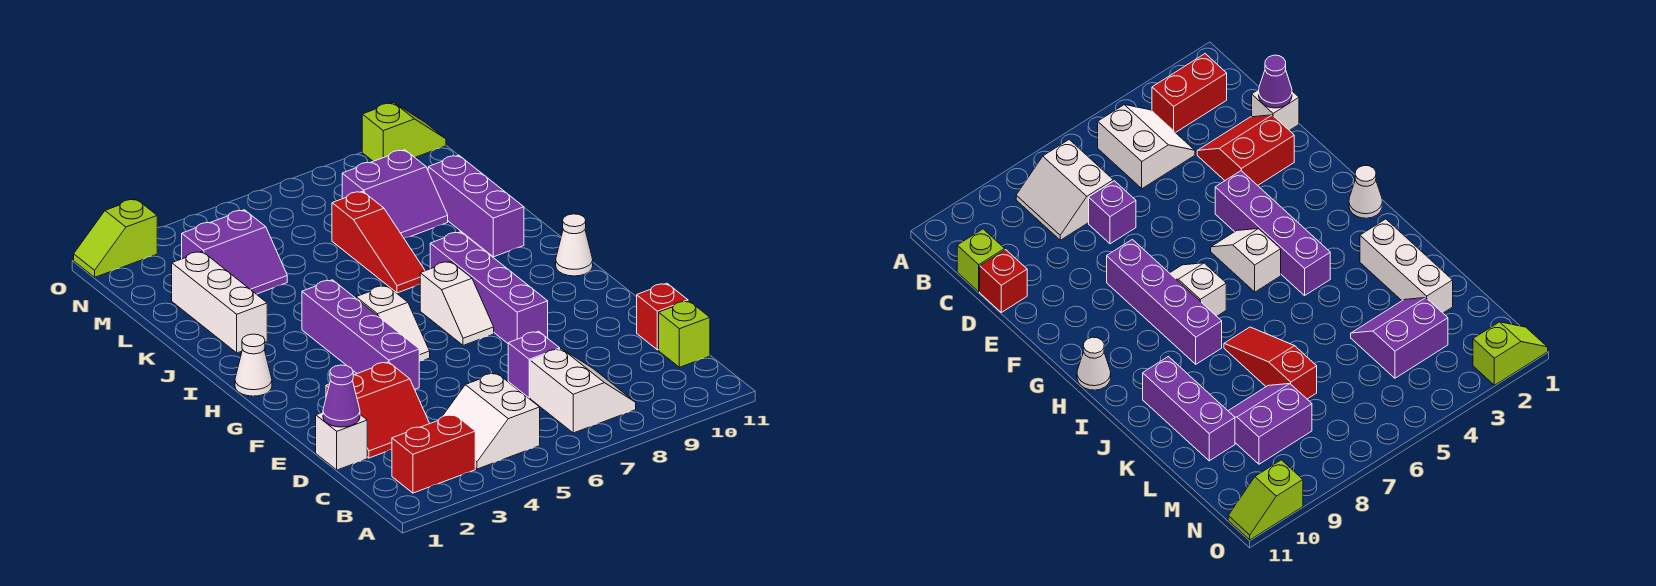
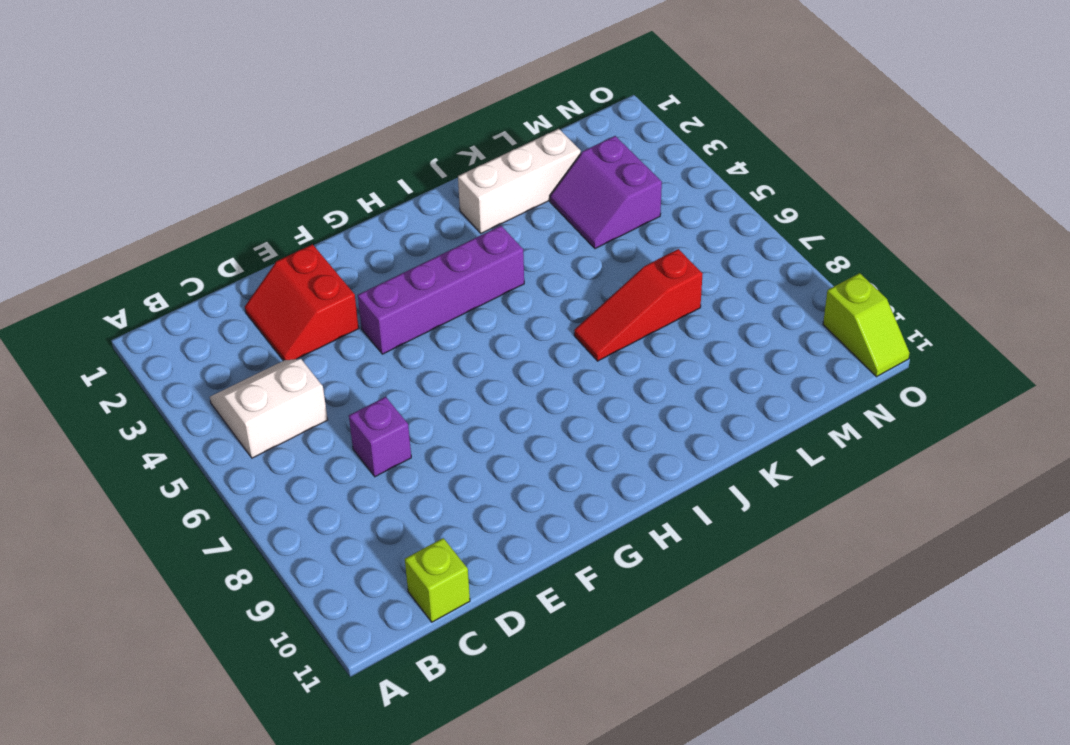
none -> red brick B2:B3 level 1
none -> white slope B7:C8 level 1 top 7
none -> white brick D1 level 1

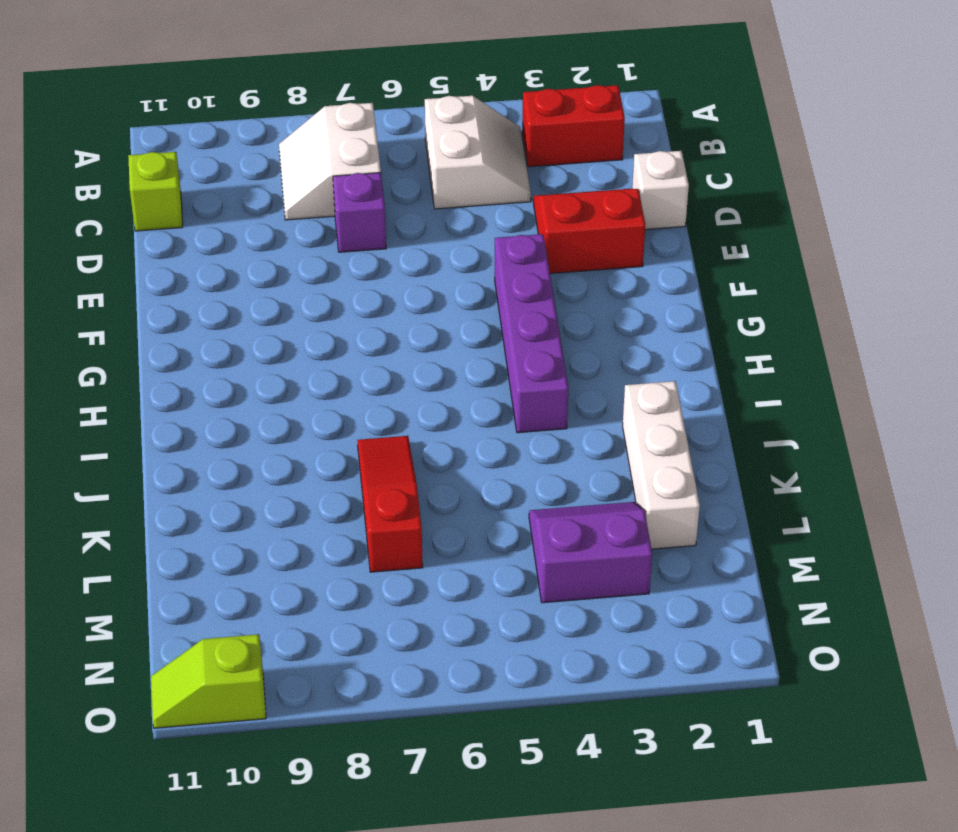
none -> red brick D11 level 1
none -> purple brick F8:I8 level 1
none -> white slope G5:H5 level 1 top H

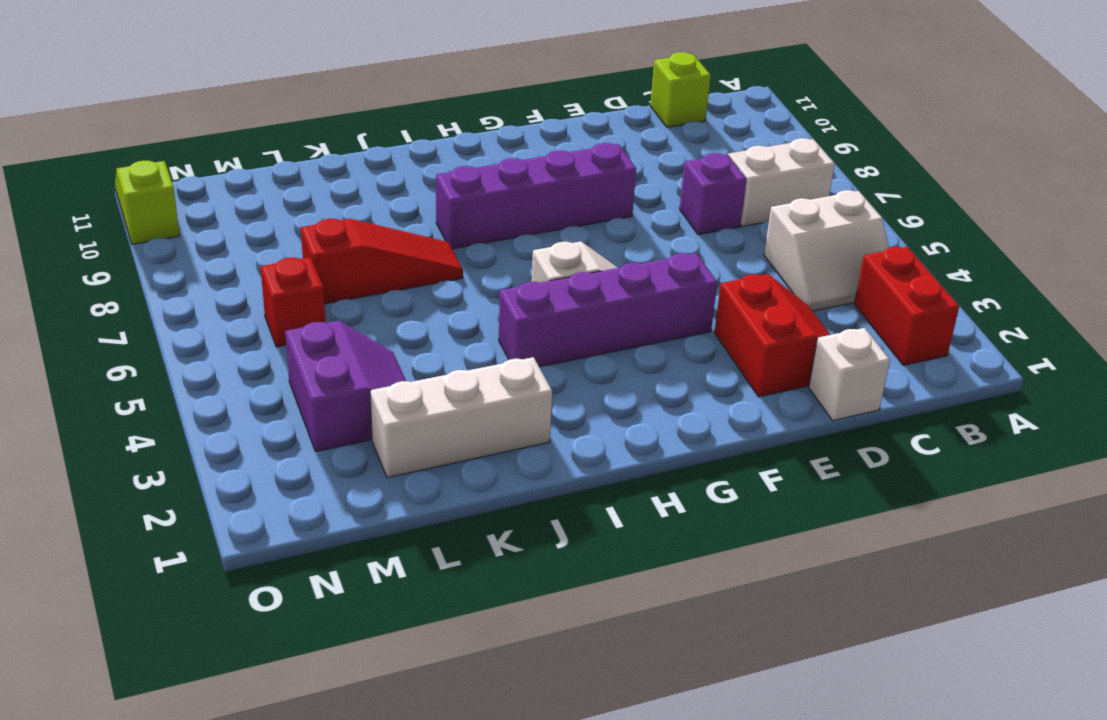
red brick M6 level 1 -> red brick D11 level 1
none -> white slope G7:H7 level 1 top H
none -> white cone H1 level 1
none -> white cone H11 level 1

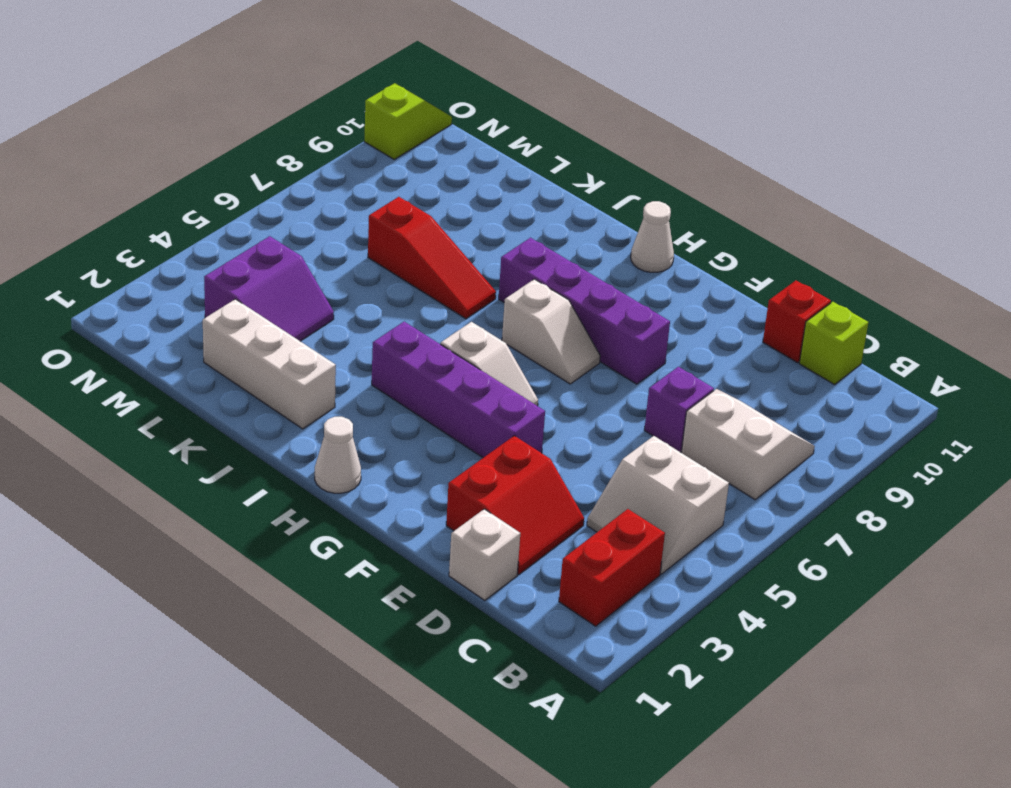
none -> purple brick J10:L10 level 1
none -> purple slope L8:M9 level 1 top M
none -> lime slope O1:O2 level 1 top 2

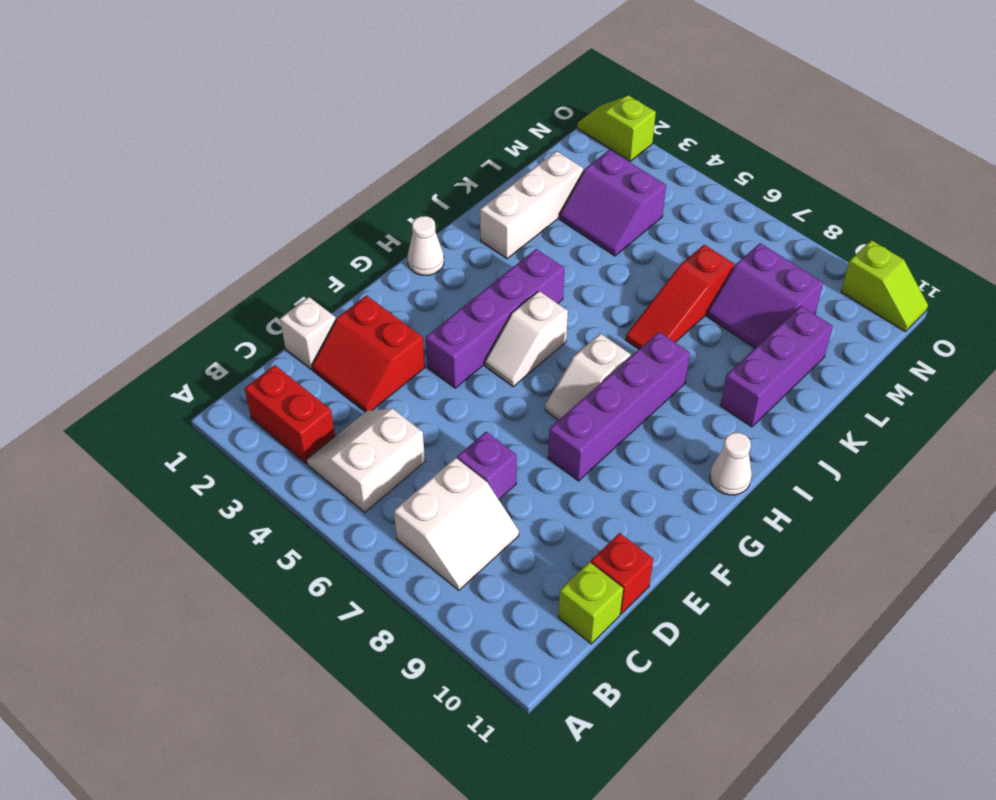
none -> purple cone D1 level 2

